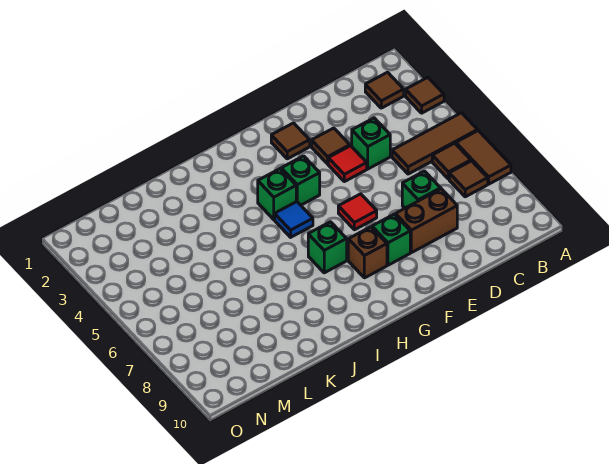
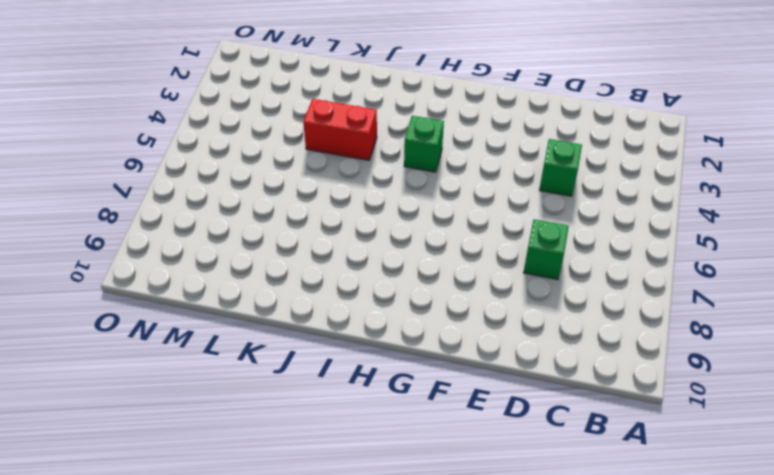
red brick J4:K4 level 1 -> none
none -> brown tile A3 level 1
none -> brown tile A5:C5 level 1
none -> brown tile A6:A7 level 1

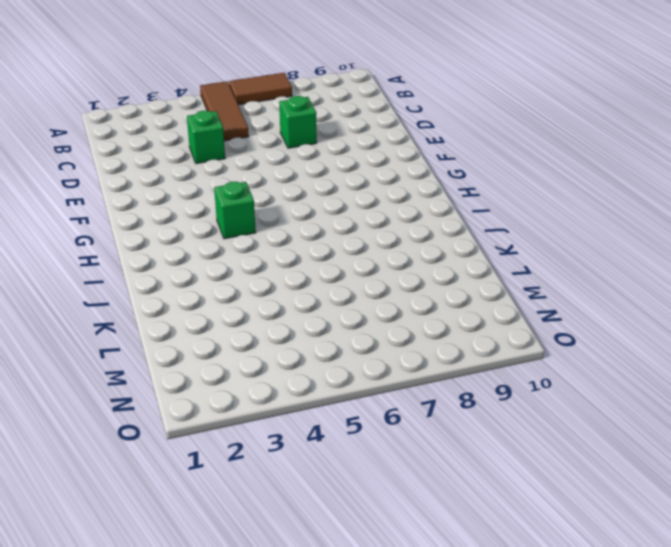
none -> brown tile A3 level 1
none -> brown tile B2 level 1
none -> brown tile B6 level 1

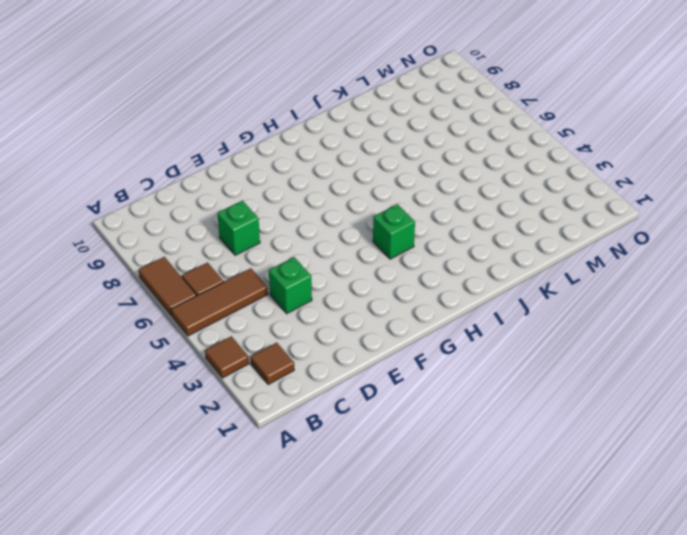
none -> brown tile B7 level 1
none -> brown brick D8:E8 level 1
none -> brown tile E3 level 1

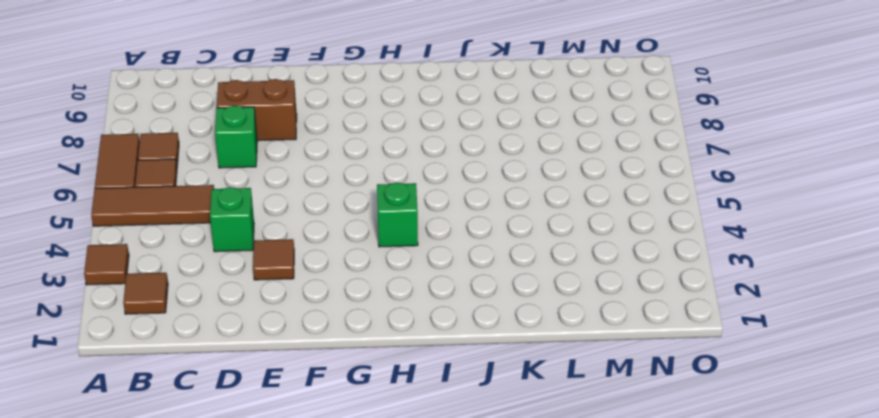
none -> red tile E4 level 1
none -> brown tile F2 level 1
none -> red tile F6 level 1

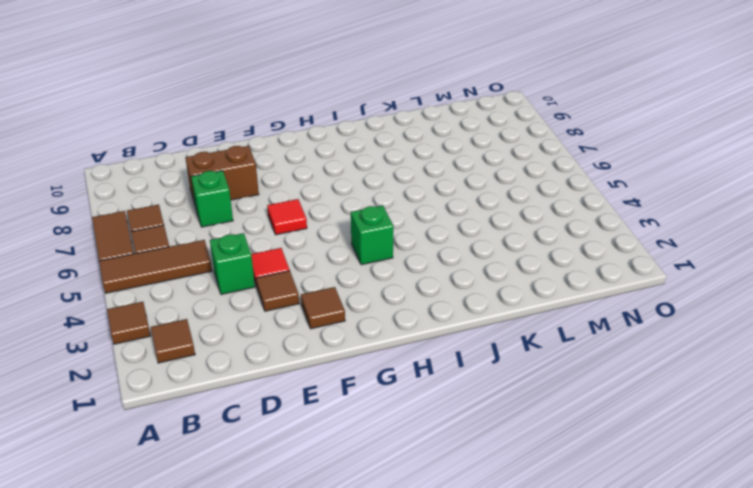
none -> green brick F8 level 1
none -> green brick G4 level 1
none -> brown brick G8 level 1

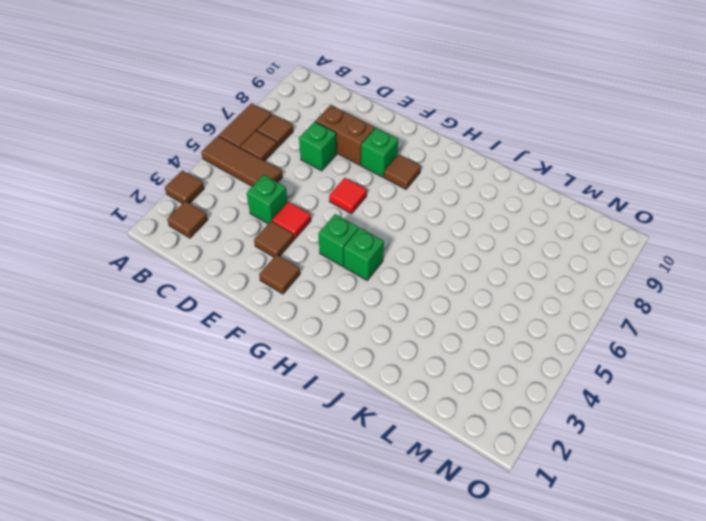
brown tile G8 level 1 -> brown brick G8 level 1
none -> blue tile H5 level 1
none -> green brick H7 level 1

